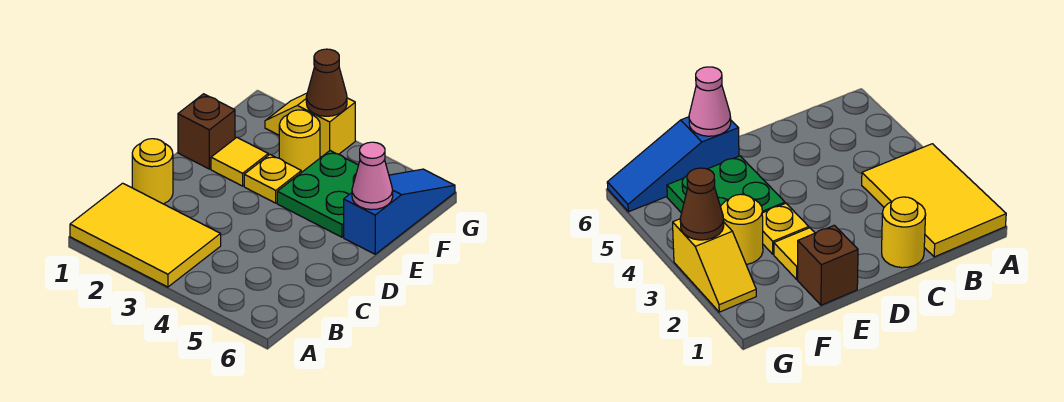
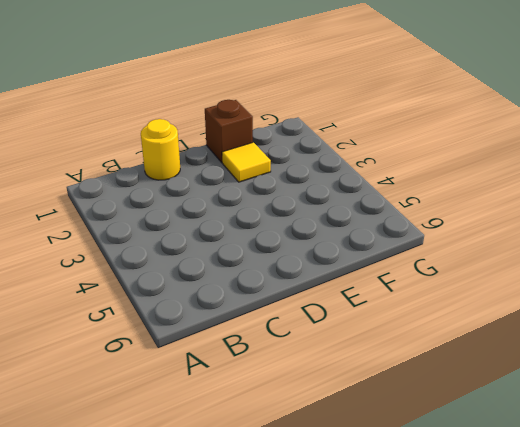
none -> yellow tile A1:B3 level 1
none -> yellow plate E3 level 1

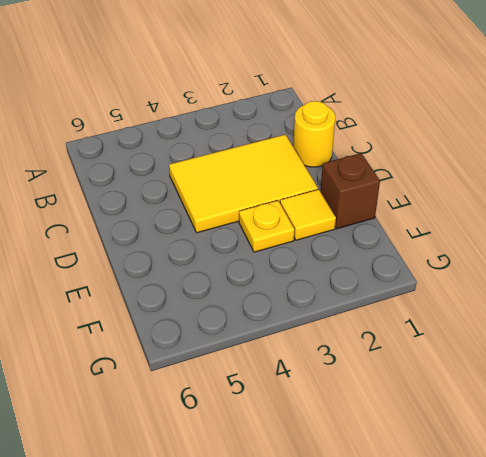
yellow tile C2:D4 level 1 -> yellow tile A1:B3 level 1
none -> green plate E4:F5 level 1
none -> blue slope E6:G6 level 1 top E

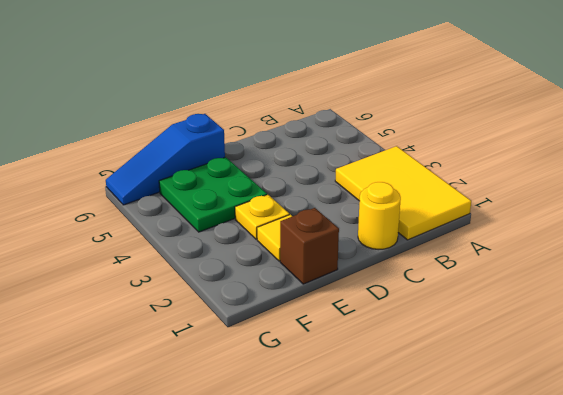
none -> yellow round brick F3 level 1
none -> yellow slope G2:G3 level 1 top 3

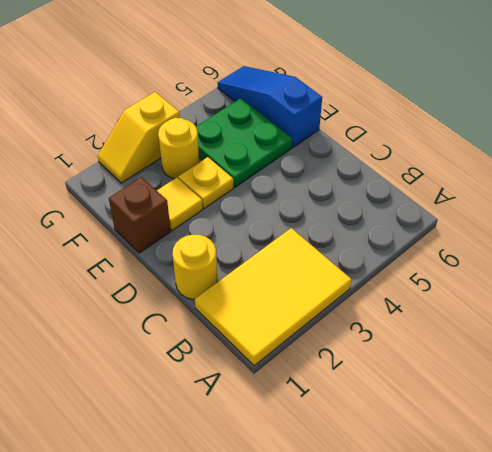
none -> pink cone E6 level 2
none -> brown cone G3 level 2

